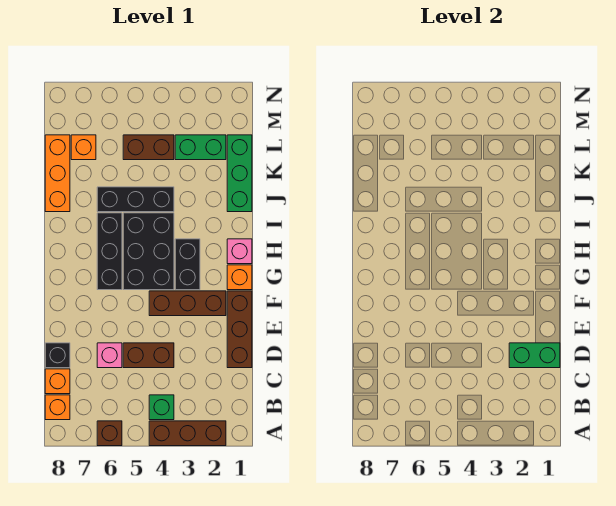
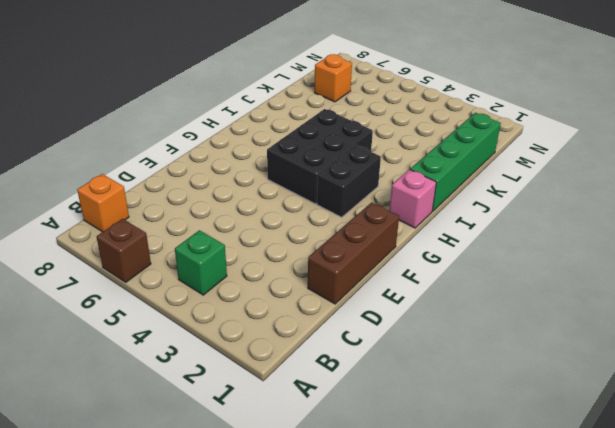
green brick I1:L1 level 1 -> green brick J1:L1 level 1
none -> brown brick A2:A4 level 1
none -> orange brick C8 level 1
none -> brown brick D4:D5 level 1

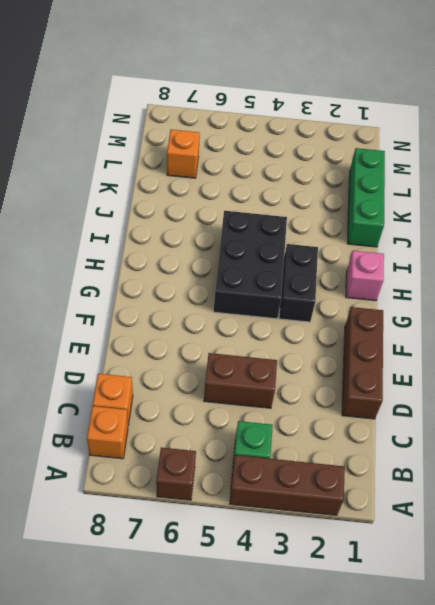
none -> pink brick D6 level 1
none -> black brick D8 level 1
none -> brown brick F2:F4 level 1

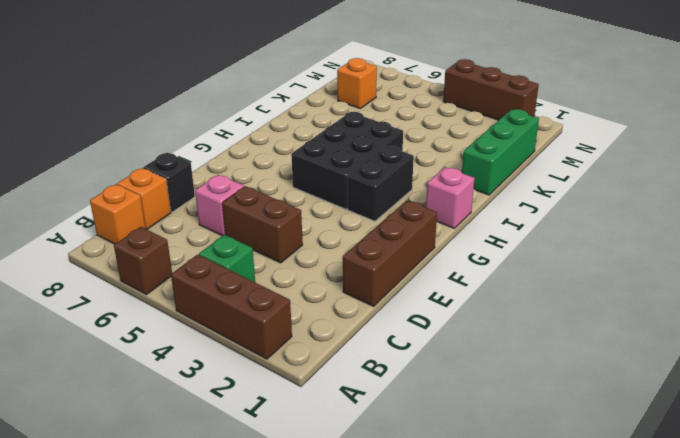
brown brick N2:N4 level 1 -> brown brick F2:F4 level 1
none -> orange brick G1 level 1
none -> black brick G6:I6 level 1
none -> black brick J4:J6 level 1

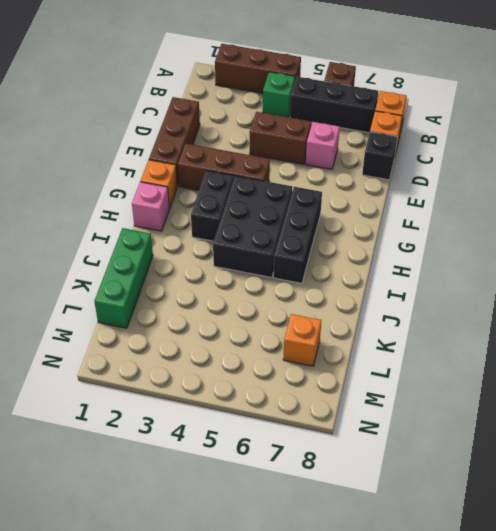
black brick B5:B7 level 1 -> black brick J4:J6 level 1
none -> orange brick J8:L8 level 1
none -> green brick L2:L3 level 1
none -> brown brick L4:L5 level 1

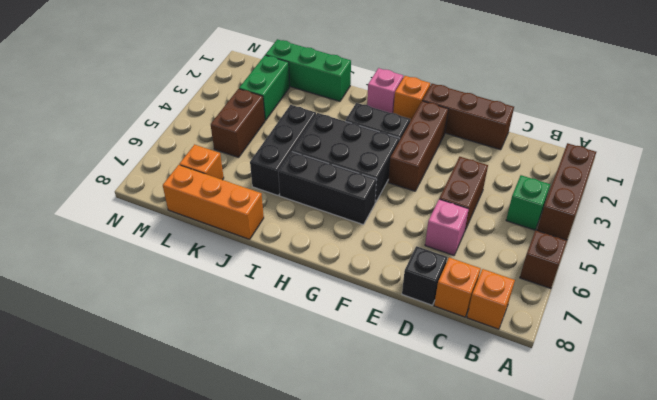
none -> green brick D1:D2 level 2

